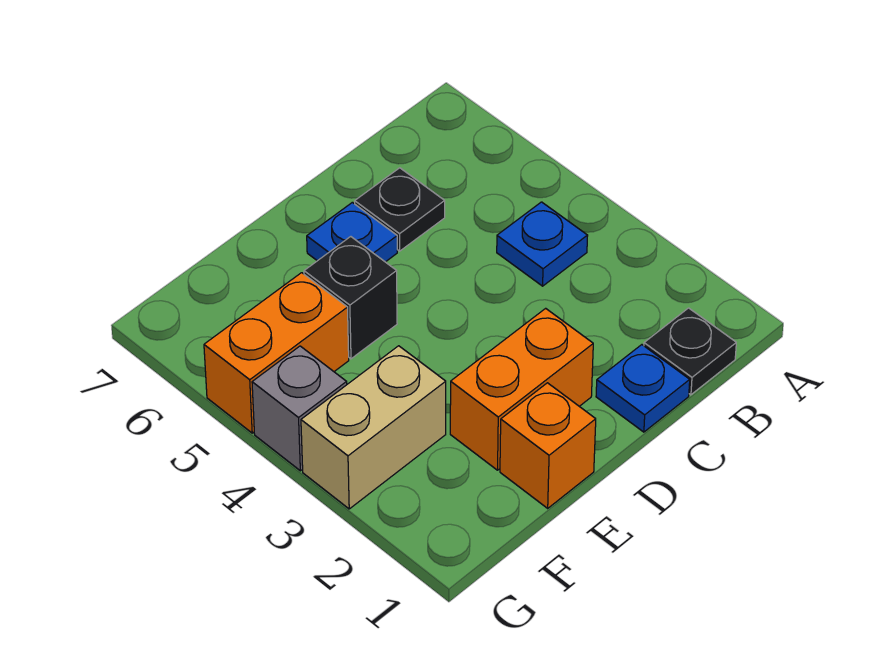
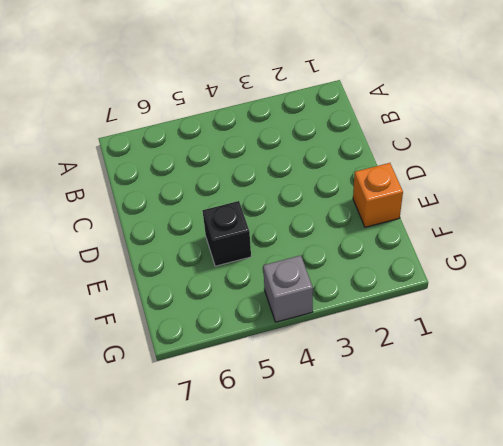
none -> black plate B1 level 1
none -> blue plate B4 level 1

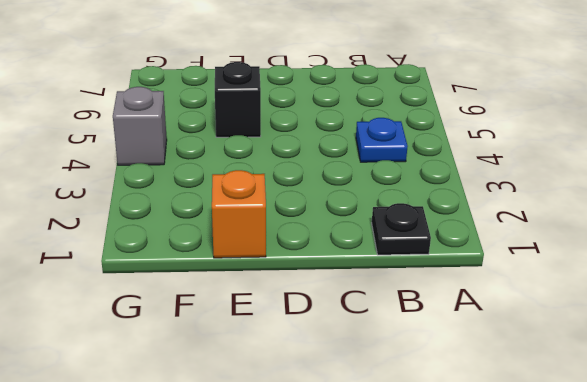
none -> blue plate C1 level 1
none -> black plate C6 level 1

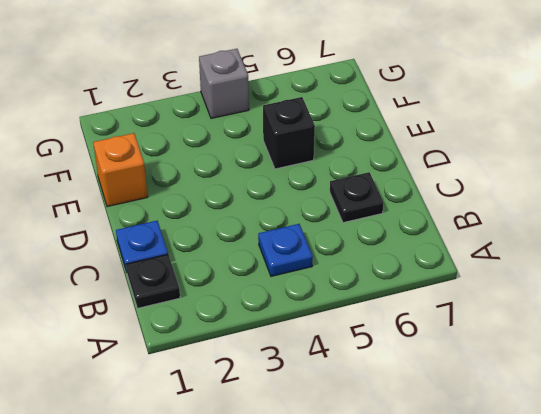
none -> orange brick D2:E2 level 1
none -> blue plate D6 level 1

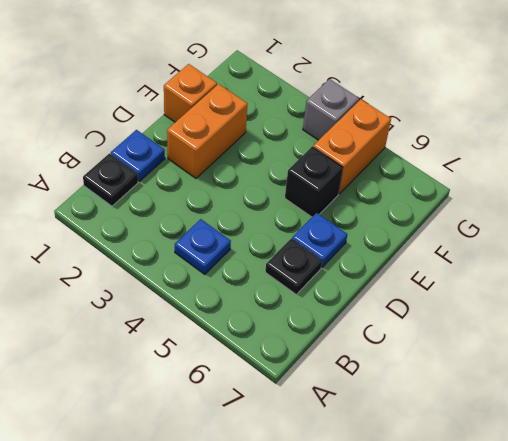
none -> tan brick F3:G3 level 1

